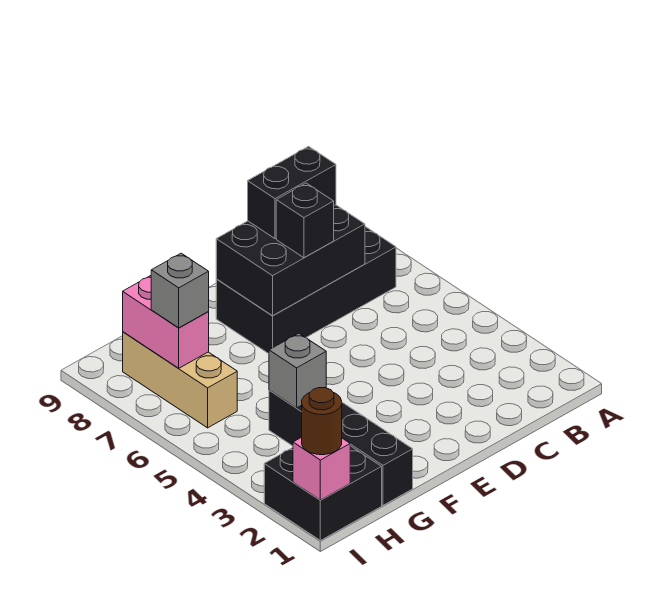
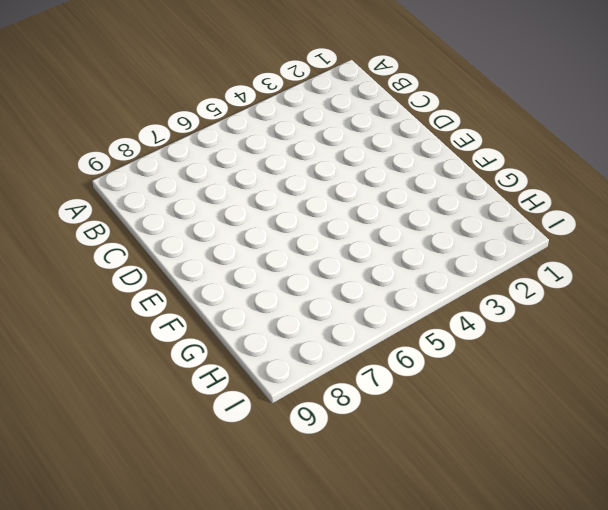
none -> black brick B7:E8 level 1
none -> black brick G1:G4 level 1
none -> black brick H1:I2 level 1

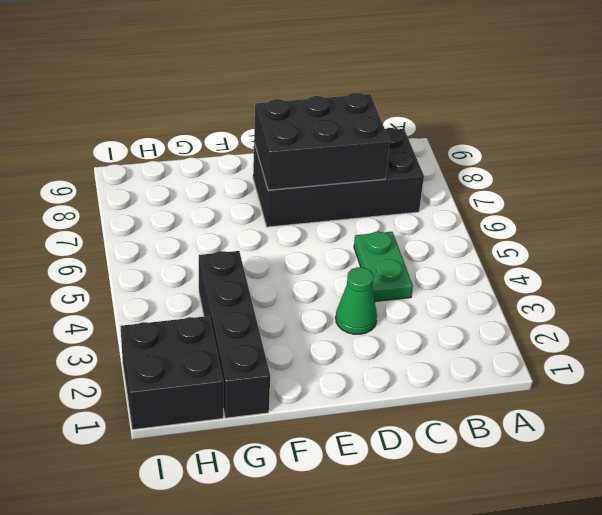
green plate C4:C5 level 1 -> none
green cone D3 level 1 -> none
none -> tan brick H6:H8 level 1
none -> grey brick G4 level 2
none -> pink brick H7:H8 level 2

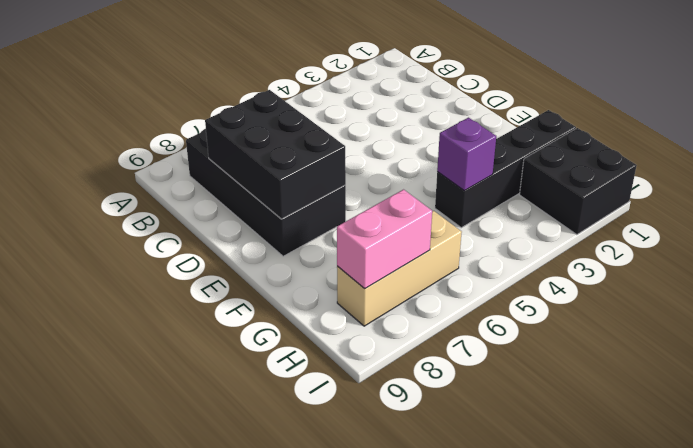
purple brick G4 level 2 -> grey brick G4 level 2
none -> pink brick I1 level 2
none -> black brick C8:D8 level 3
none -> black brick D7 level 3

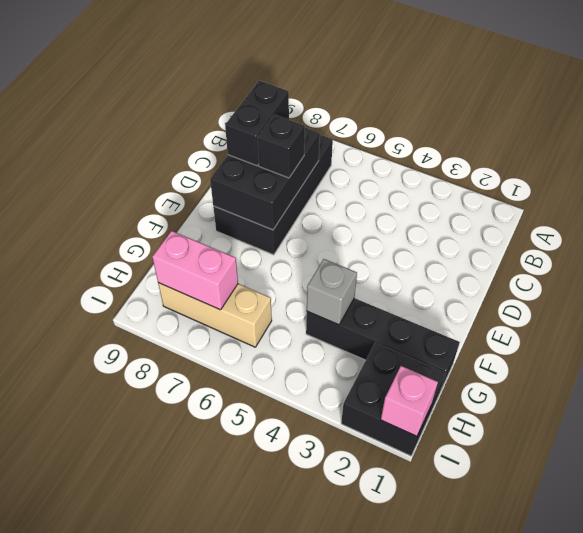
none -> grey brick H7 level 3
none -> brown round brick I1 level 3

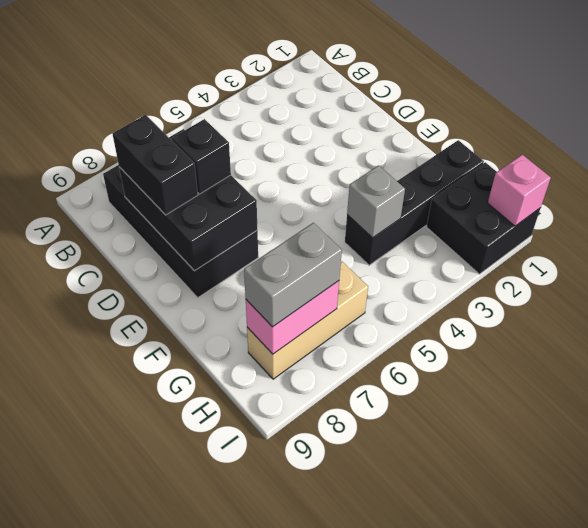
grey brick H7:H8 level 3 -> grey brick H7 level 3
none -> brown round brick I1 level 3

